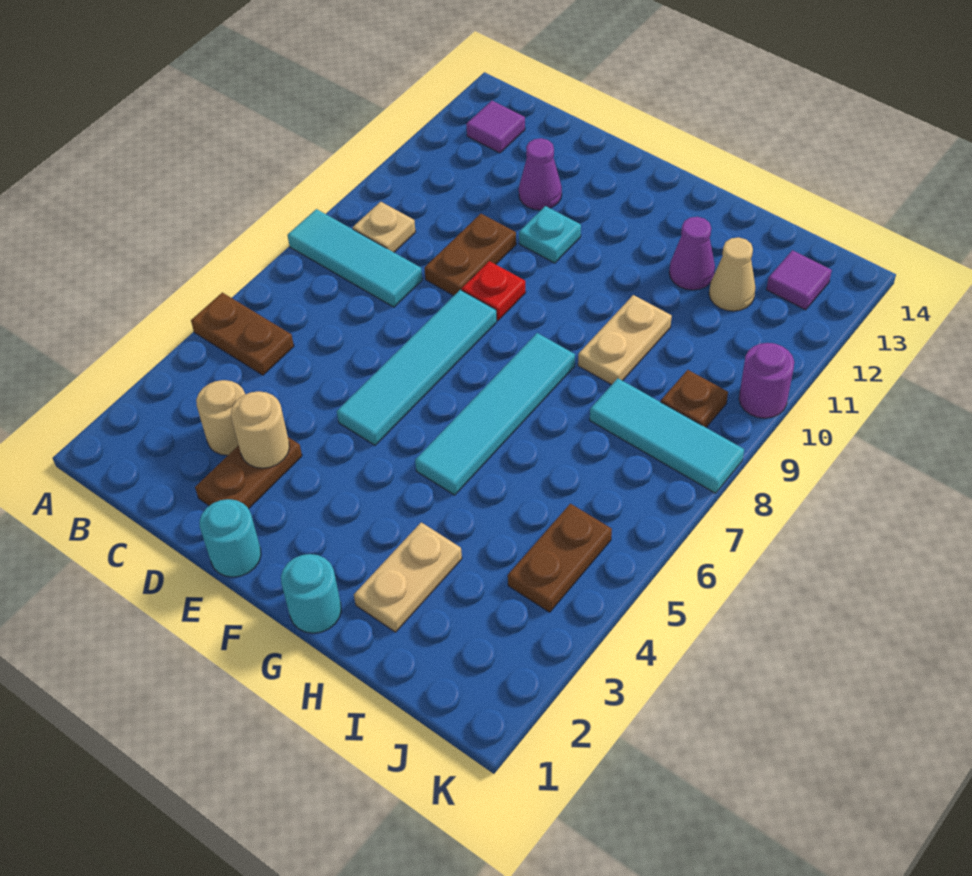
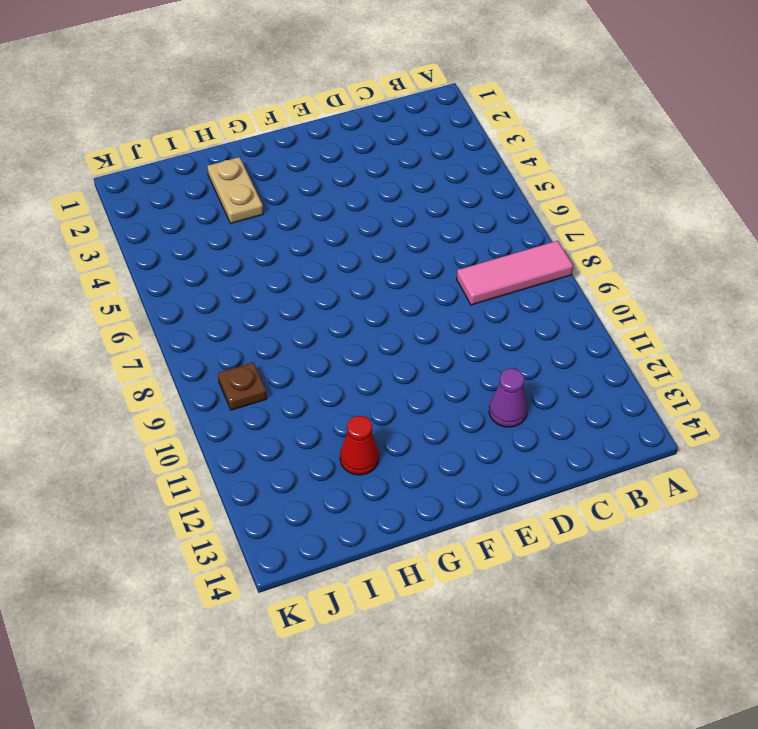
pink tile A8:C8 level 1 -> cyan tile A8:C8 level 1
red cone H12 level 1 -> purple cone H12 level 1
none -> brown plate A5:B5 level 1
none -> tan plate B9 level 1
none -> purple tile B13 level 1

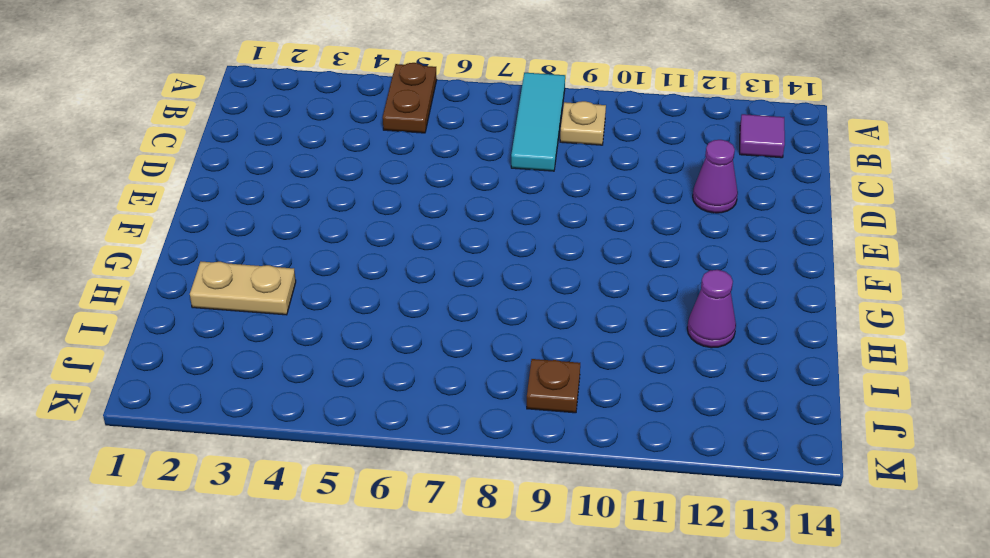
none -> tan round brick C3 level 1
none -> brown plate D2:D3 level 1
none -> brown plate D9:D10 level 1

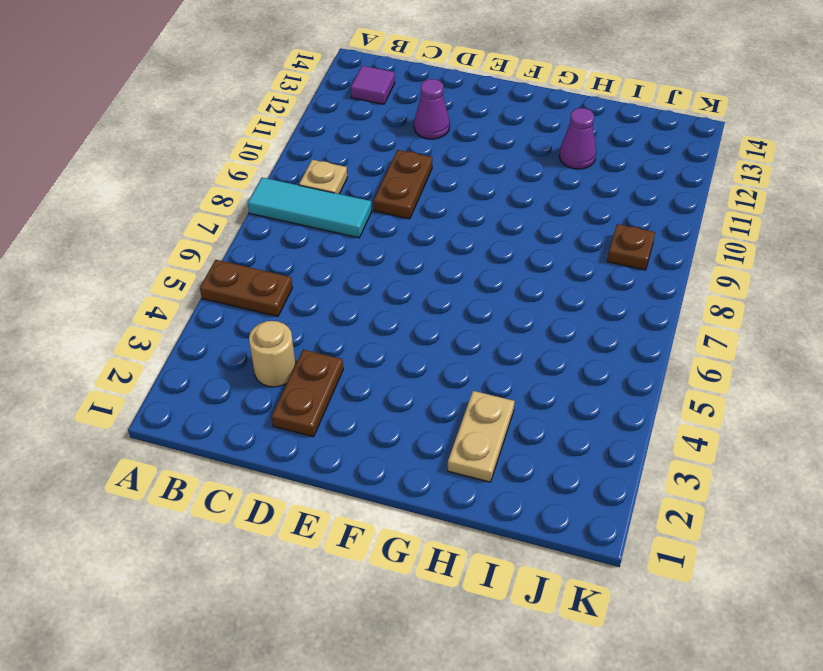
none -> cyan round brick E1 level 1
none -> cyan tile E5:E8 level 1
none -> red plate E9 level 1

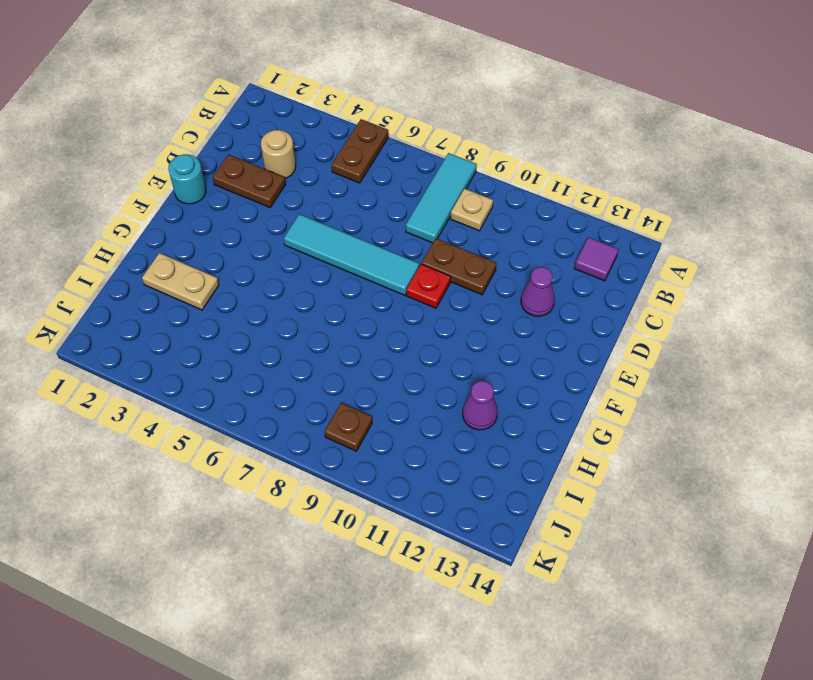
none -> cyan plate E11 level 1
none -> cyan round brick G1 level 1
none -> cyan tile G5:G8 level 1

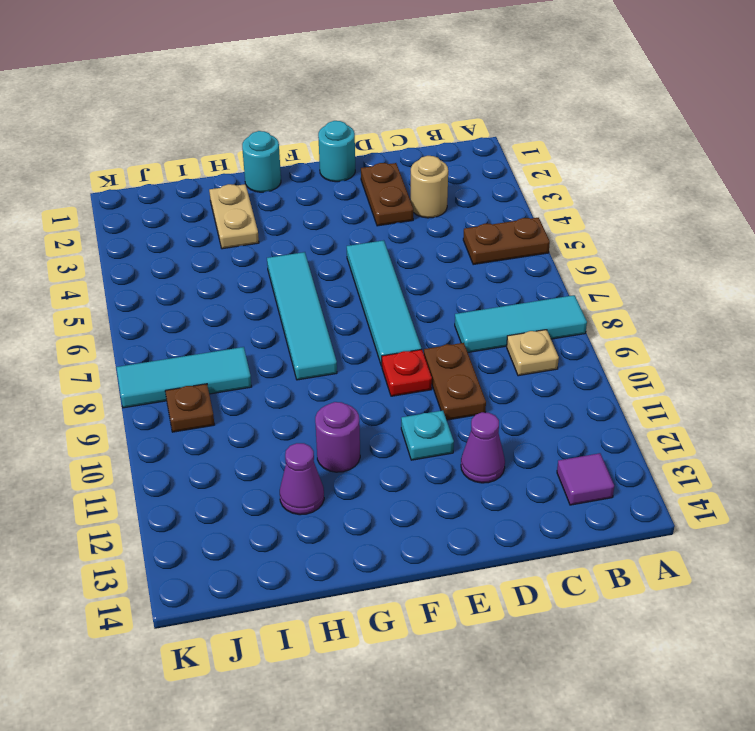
purple round brick G11 level 1 -> purple round brick K10 level 1
none -> tan plate H9:H10 level 1
none -> tan cone I12 level 1
none -> brown plate J4:J5 level 1

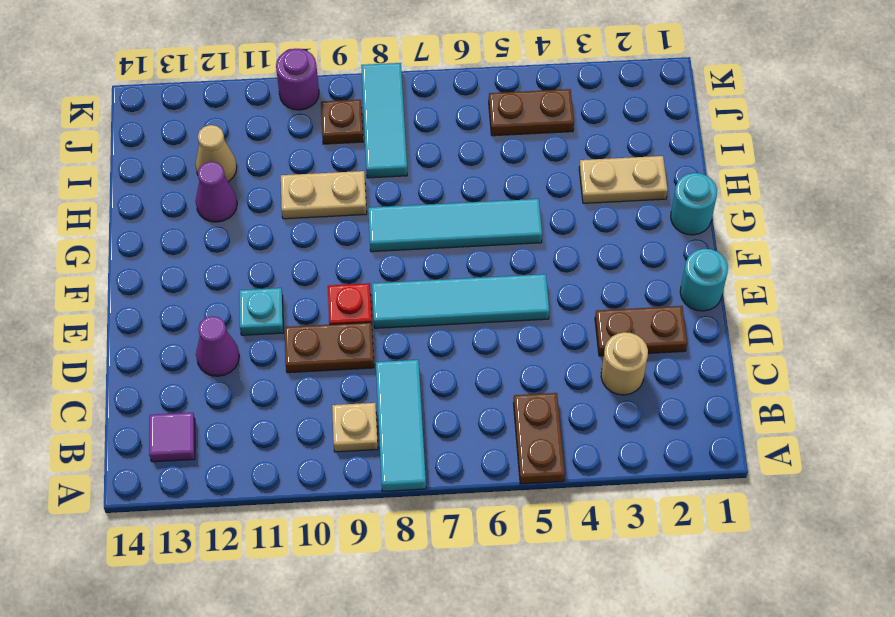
none -> purple tile J13 level 1
none -> tan round brick D3 level 2

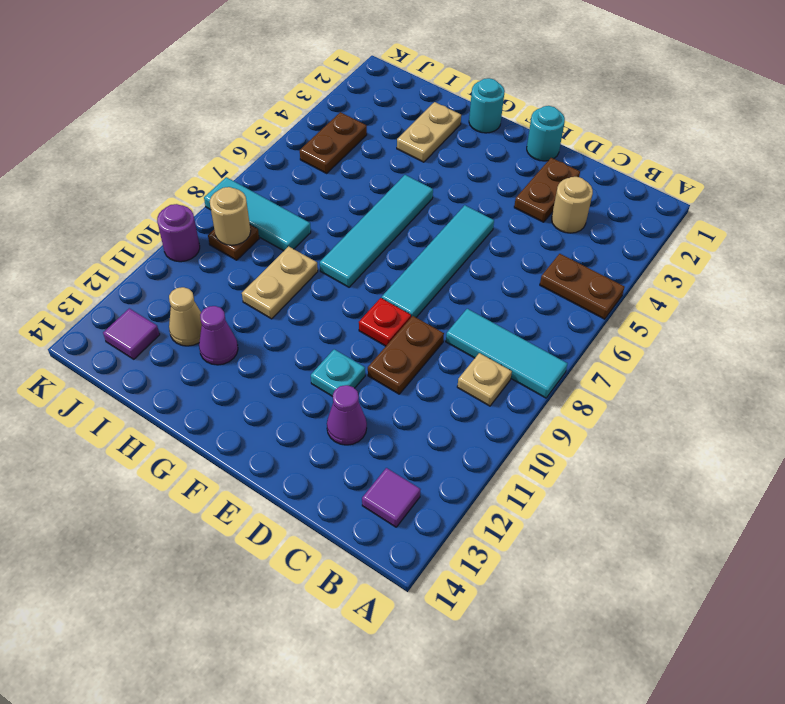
tan round brick J9 level 2 -> tan round brick D3 level 2

